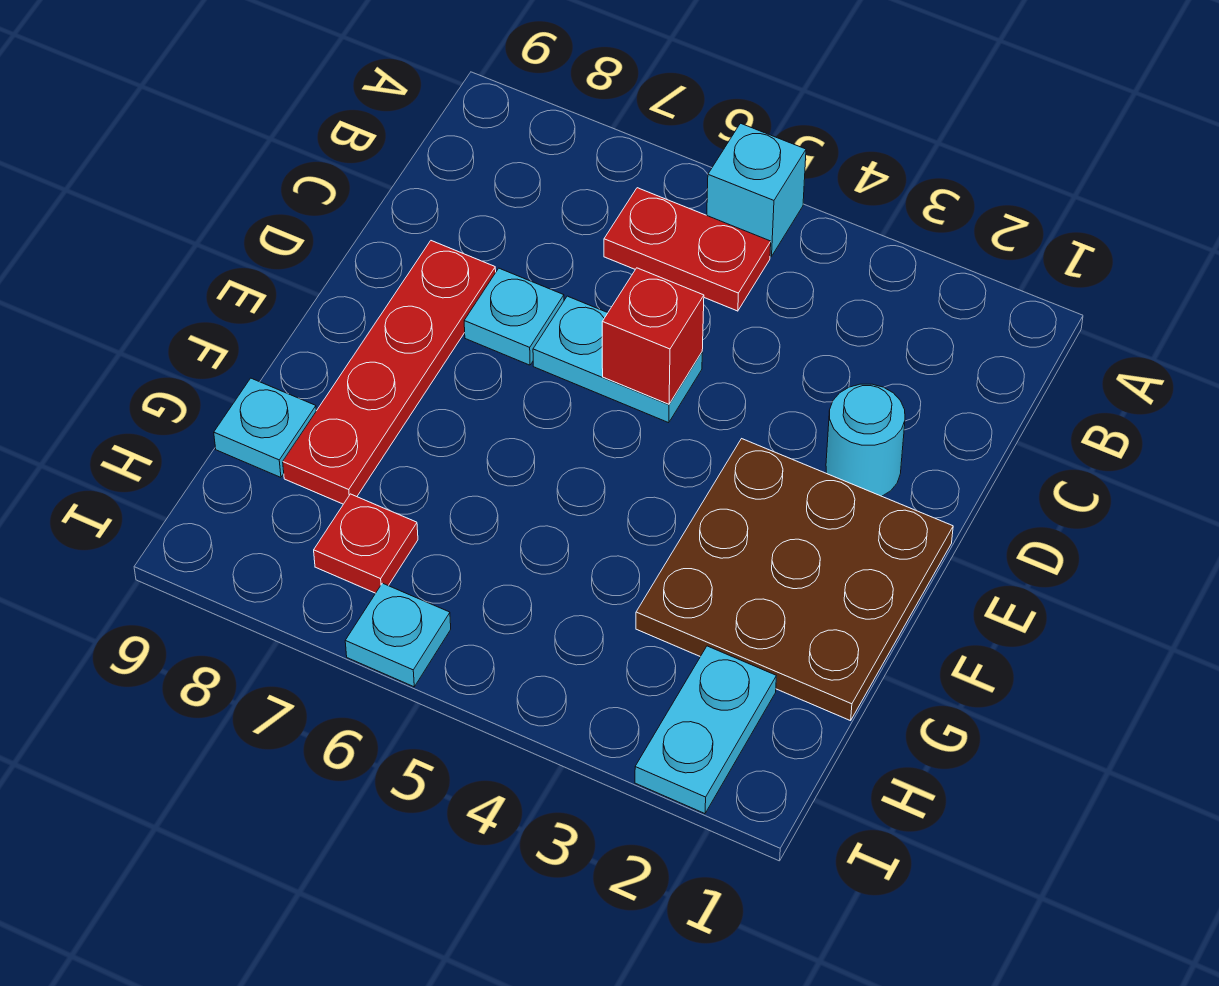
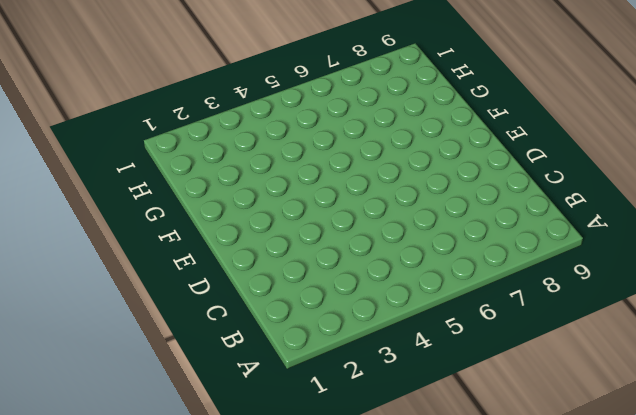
none -> cyan brick A5 level 1
none -> red plate B5:B6 level 1
none -> cyan round brick D2 level 1

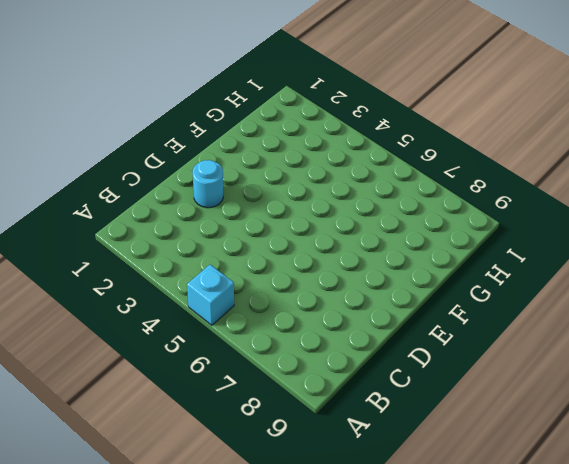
none -> red plate B5:B6 level 1
none -> cyan plate D5:D6 level 1
none -> cyan plate D7 level 1

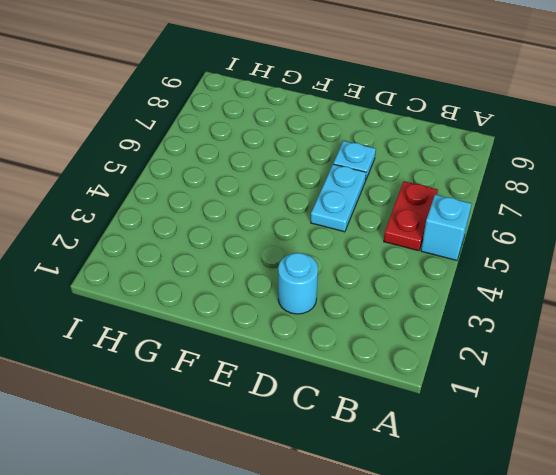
none -> red plate D8:G8 level 1
none -> brown plate E1:G3 level 1
none -> cyan plate G9 level 1

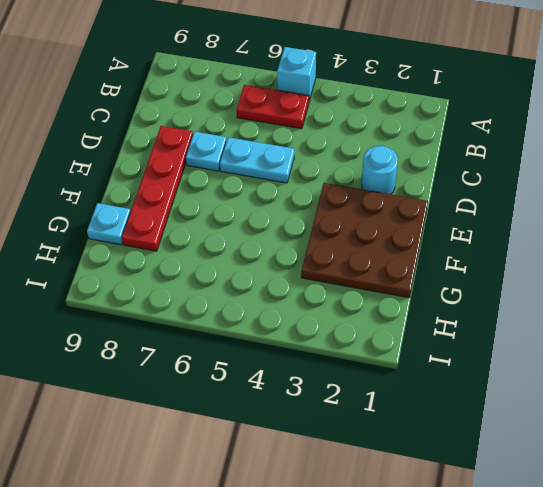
none -> cyan plate H2:I2 level 1
none -> red plate H7 level 1
none -> cyan plate I6 level 1

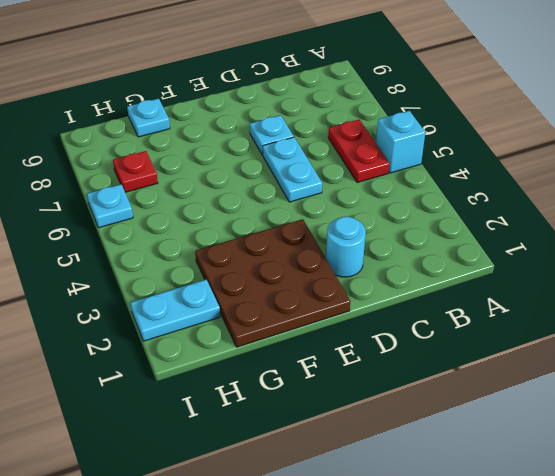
none -> red plate D8:G8 level 1
none -> red brick D5 level 2

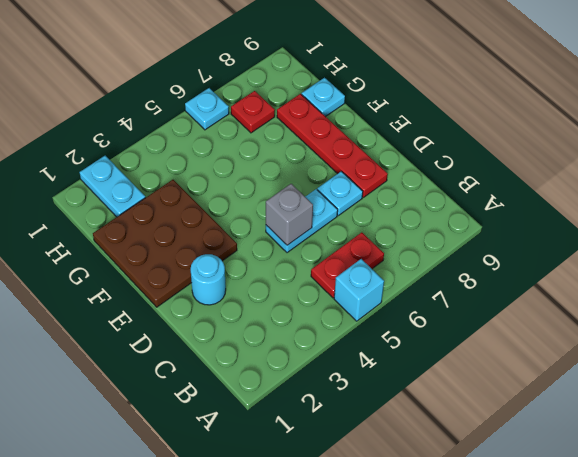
grey brick D5 level 2 -> red brick D5 level 2

